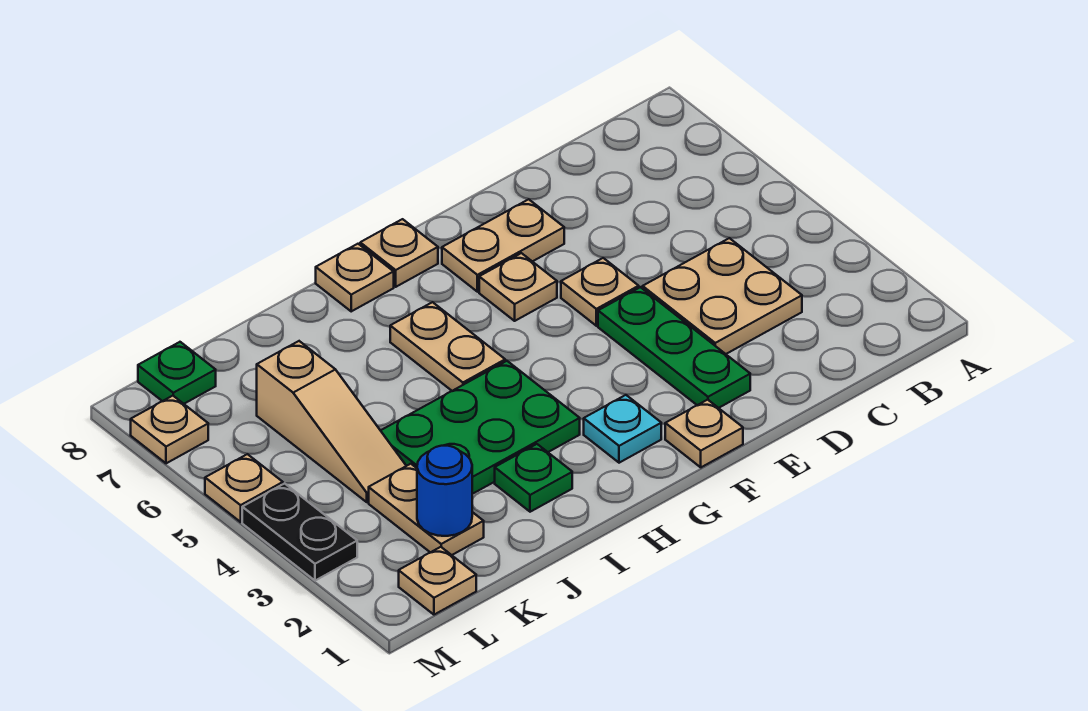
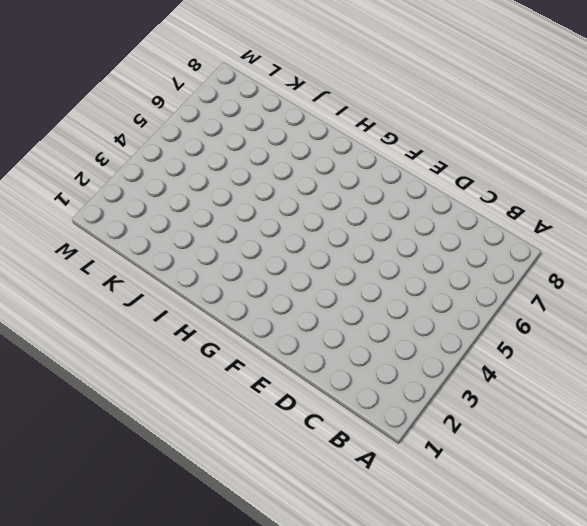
none -> tan plate C3:D4 level 1
none -> green plate E2:E4 level 1
none -> tan plate E5 level 1

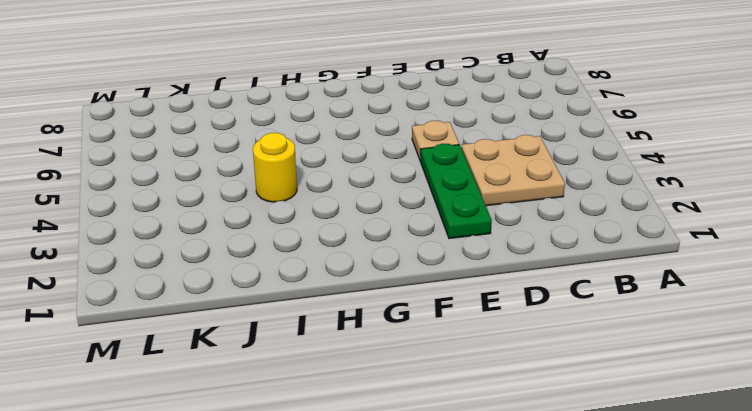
yellow round brick I4 level 1 -> green plate H3:J4 level 1
none -> tan plate E7:F7 level 1
none -> tan plate F1 level 1
none -> tan plate F6 level 1

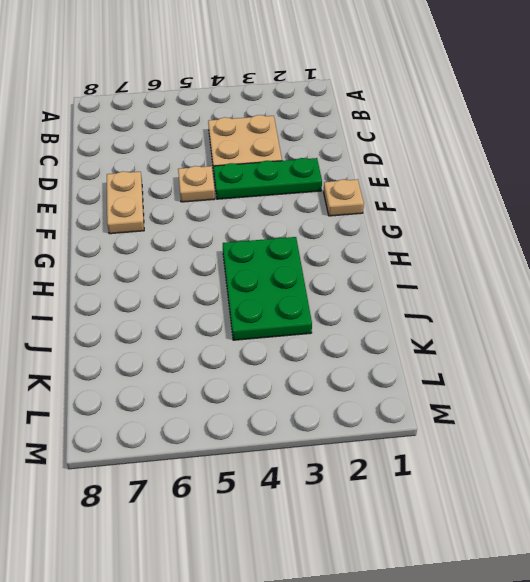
none -> tan plate F6 level 1
none -> cyan plate G2 level 1
none -> tan plate G8 level 1

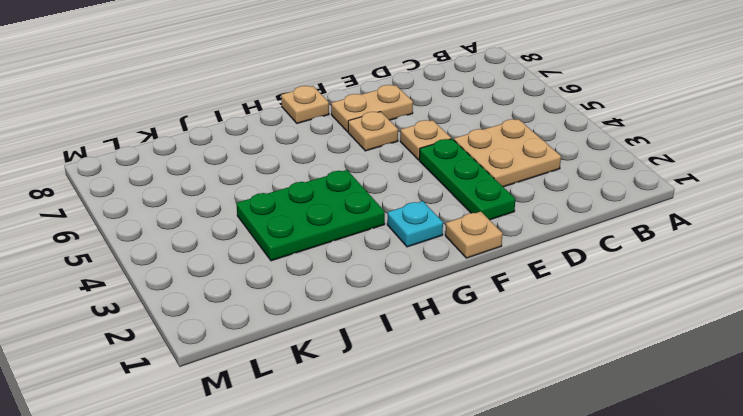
none -> tan plate H5:H6 level 1
none -> tan plate H8 level 1
none -> green plate I2 level 1

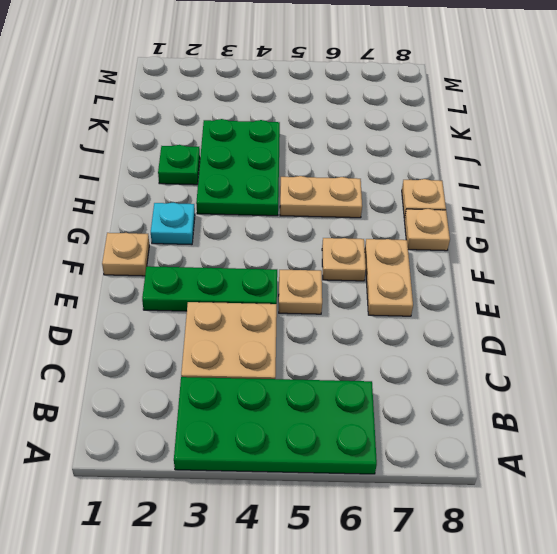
green plate A3:B6 level 1 -> none
none -> tan plate K2:K3 level 1
none -> tan slope K4:K6 level 1 top 6
none -> tan plate L1 level 1

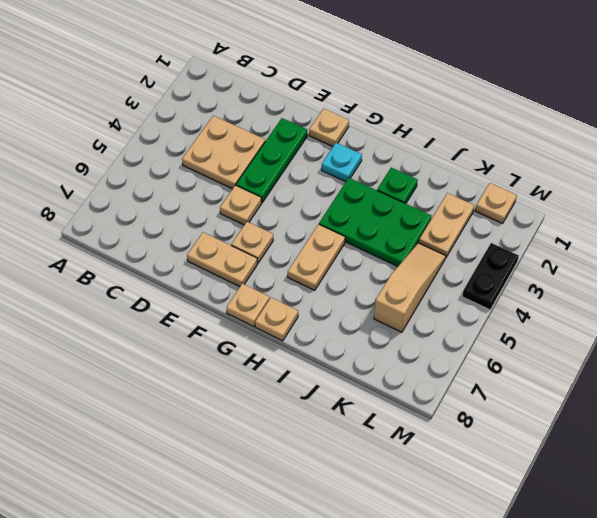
none -> green plate L8 level 1
none -> tan plate M5 level 1
none -> tan plate M7 level 1

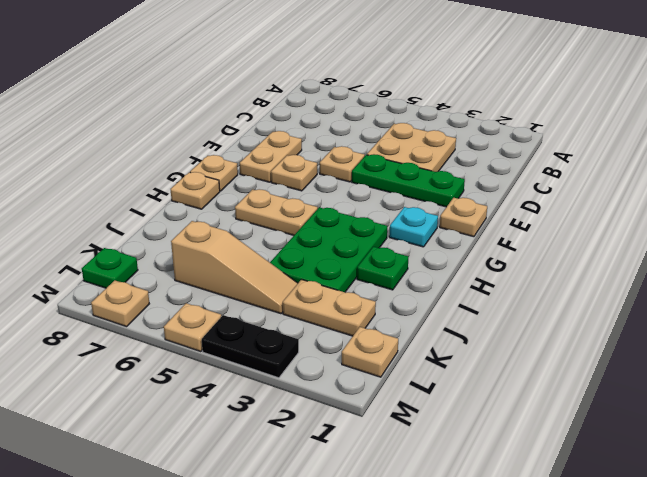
none -> blue round brick K2 level 2

